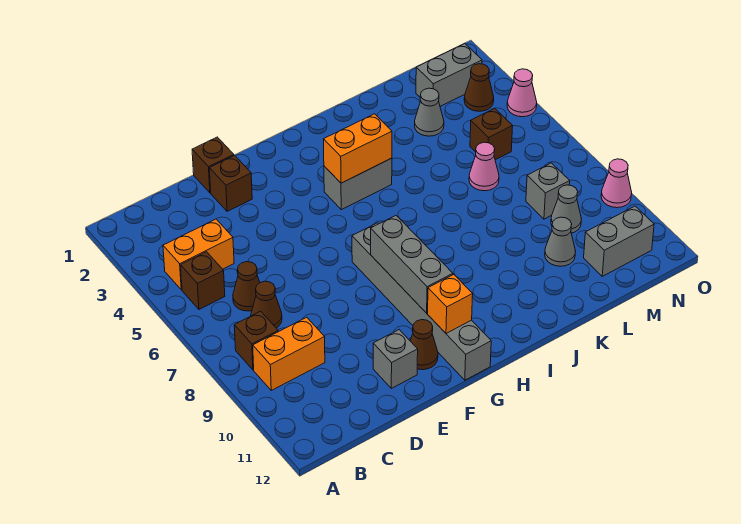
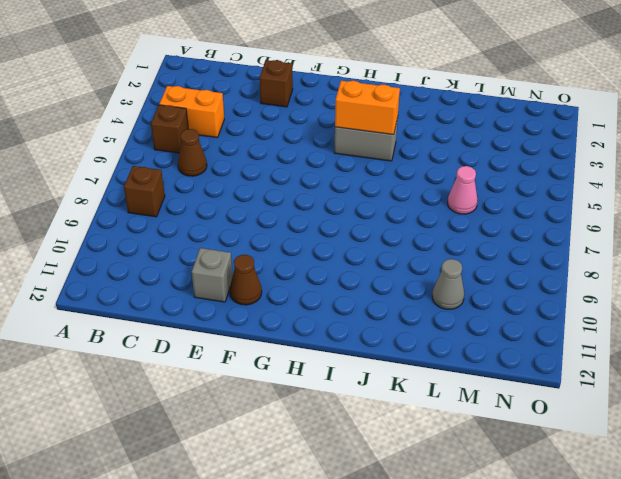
none -> orange brick B9:C9 level 1
none -> brown cone C7 level 1
none -> brown brick E1 level 1

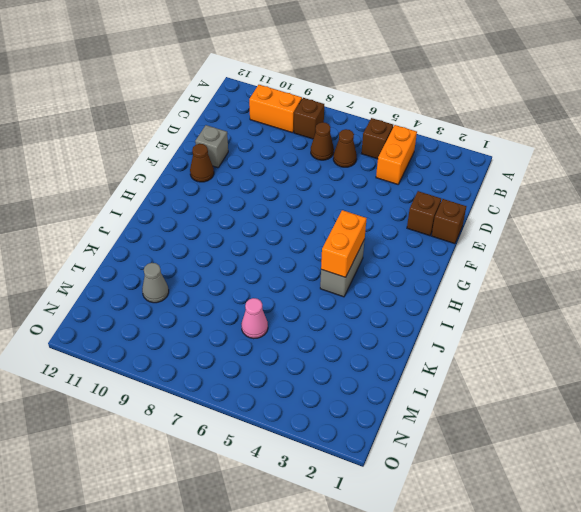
orange brick B9:B10 level 1 -> orange brick B9:C9 level 1
none -> grey brick G7:G12 level 1
none -> grey cone L3 level 1
none -> grey brick M2:N2 level 1

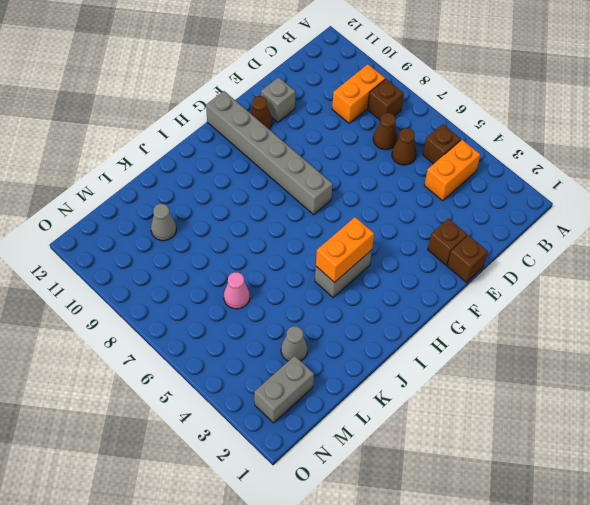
none -> brown brick M5 level 1
none -> grey brick M8 level 1
none -> grey cone M9 level 1

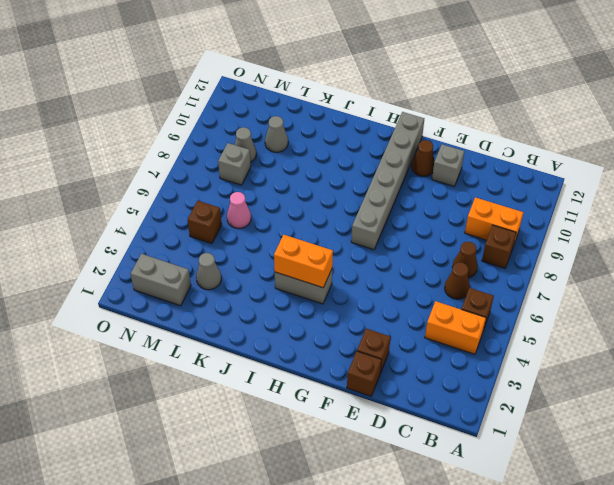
none -> grey brick M11:N11 level 1
none -> brown cone N3 level 1
none -> pink cone O4 level 1

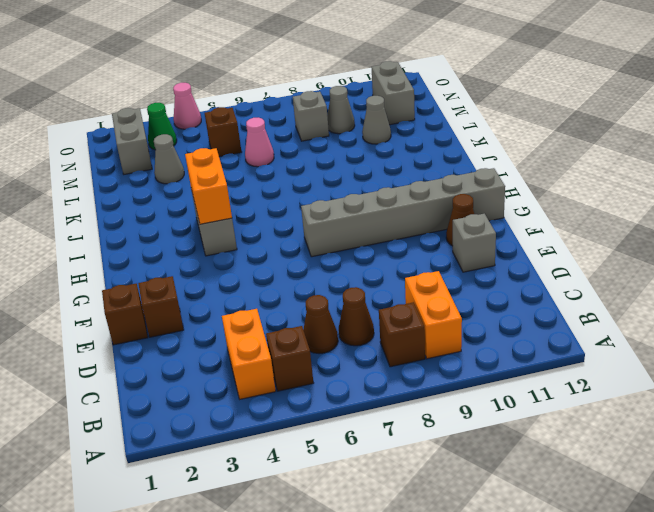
green cone N3 level 1 -> brown cone N3 level 1
none -> pink cone O9 level 1
none -> grey brick G8:G10 level 2
none -> orange brick G11 level 2

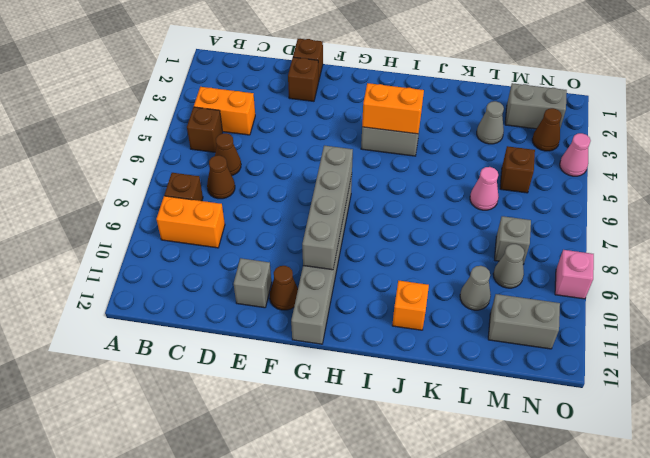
grey brick G7:G10 level 2 -> grey brick G8:G10 level 2
orange brick J11 level 1 -> orange brick G11 level 2
pink brick O9 level 1 -> pink cone O9 level 1

